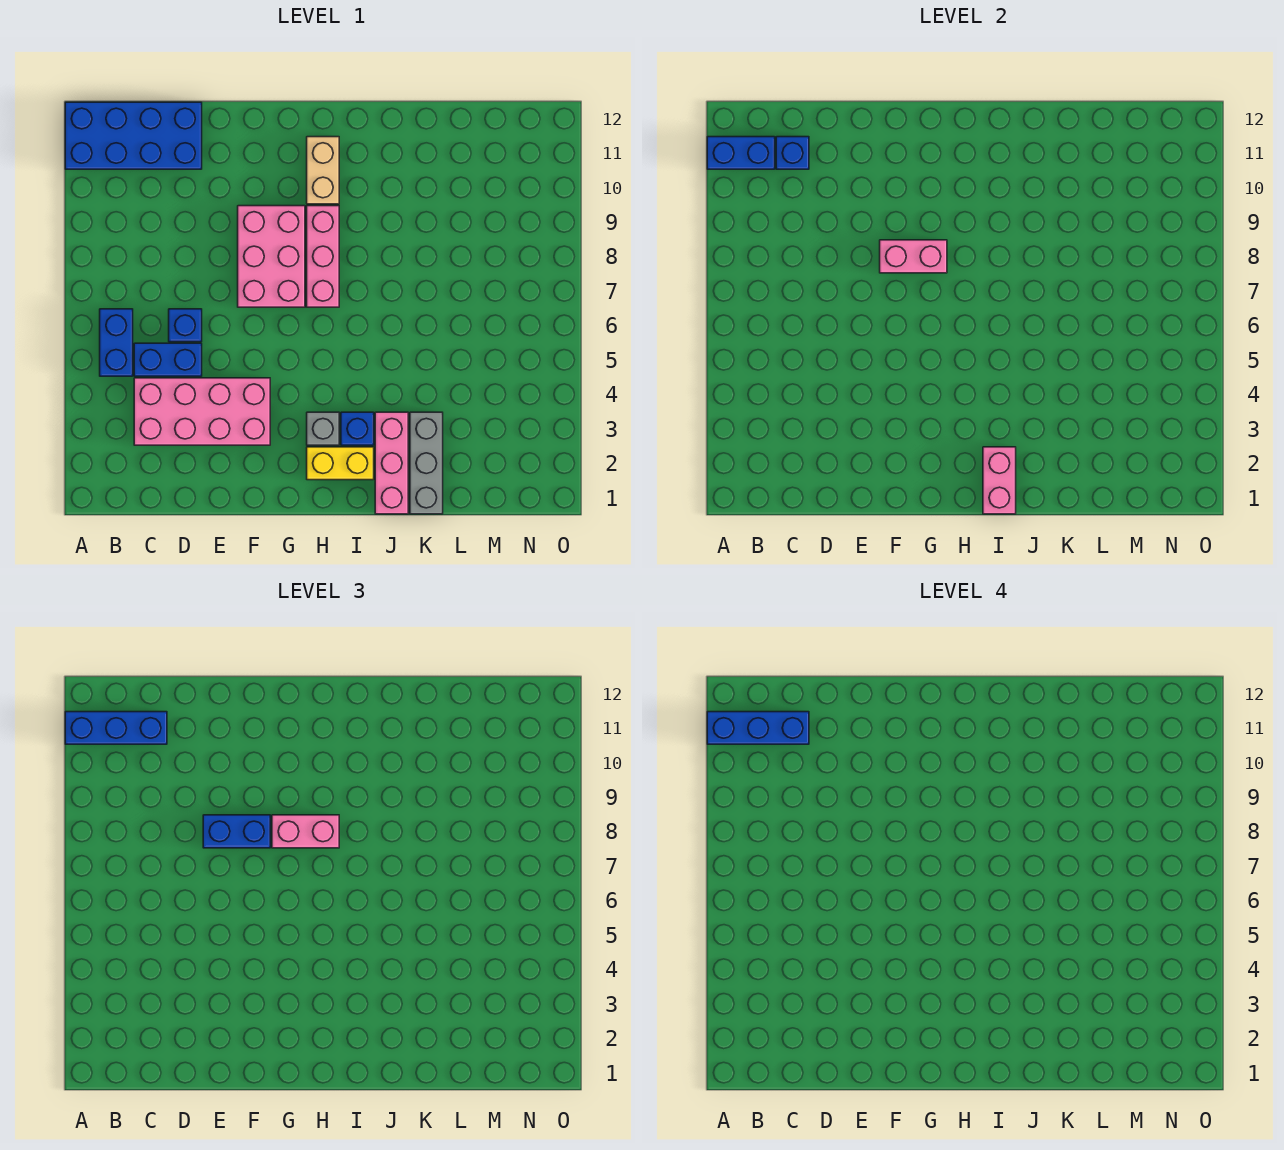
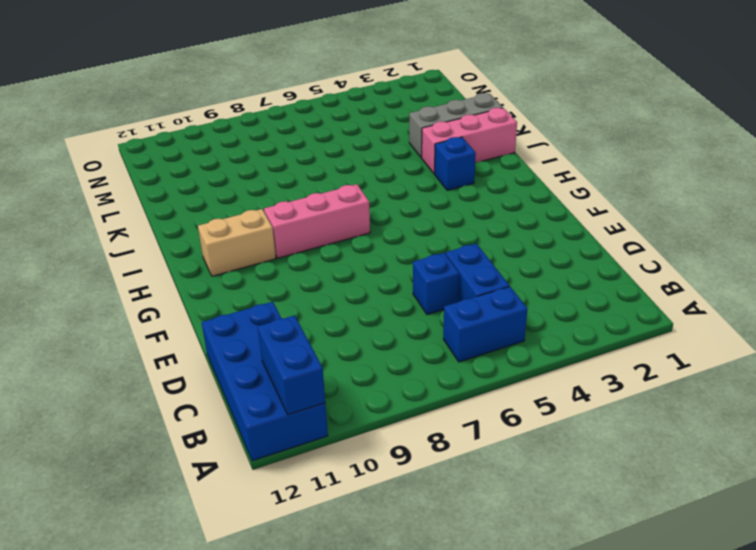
none -> pink brick C3:F4 level 1
none -> pink brick F7:G9 level 1
none -> yellow brick H2:I2 level 1

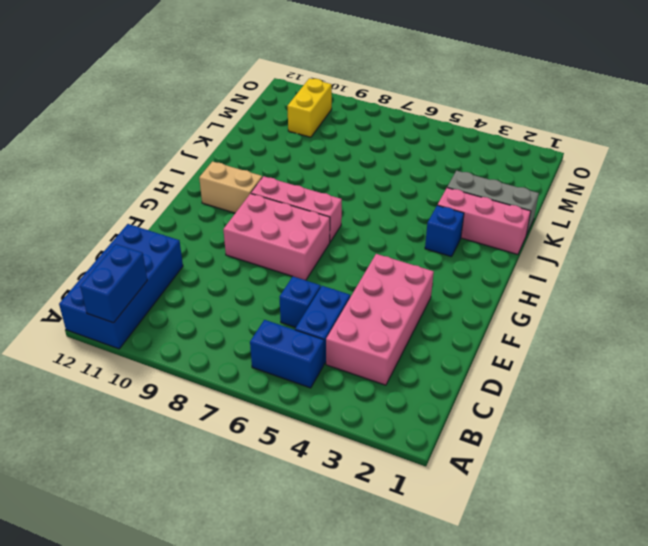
yellow brick M10:N10 level 1 -> yellow brick H2:I2 level 1
none -> grey brick H3 level 1
none -> blue brick C11 level 2
none -> pink brick F8:G8 level 2

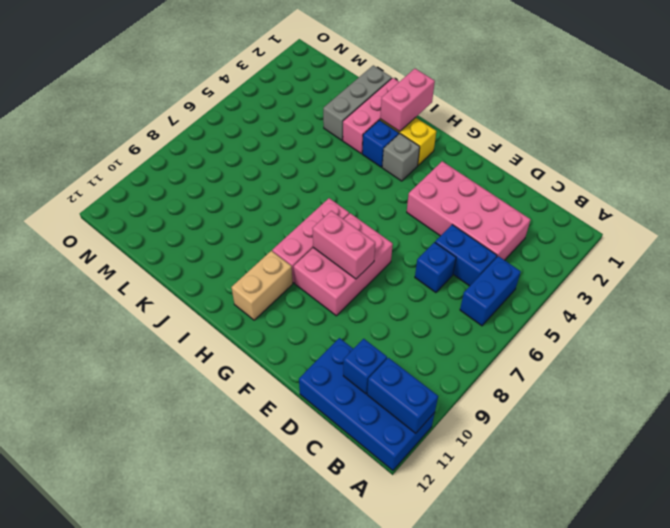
none -> blue brick A11:C11 level 3
none -> blue brick E8:F8 level 3
none -> pink brick G8:H8 level 3

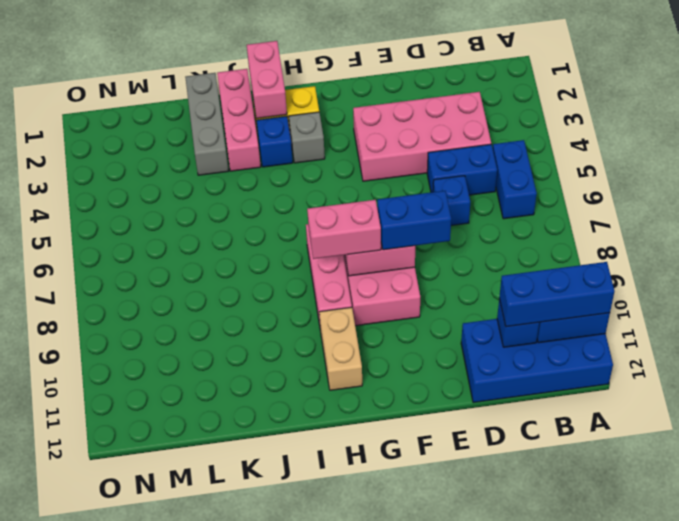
none -> blue brick A11:C11 level 4

